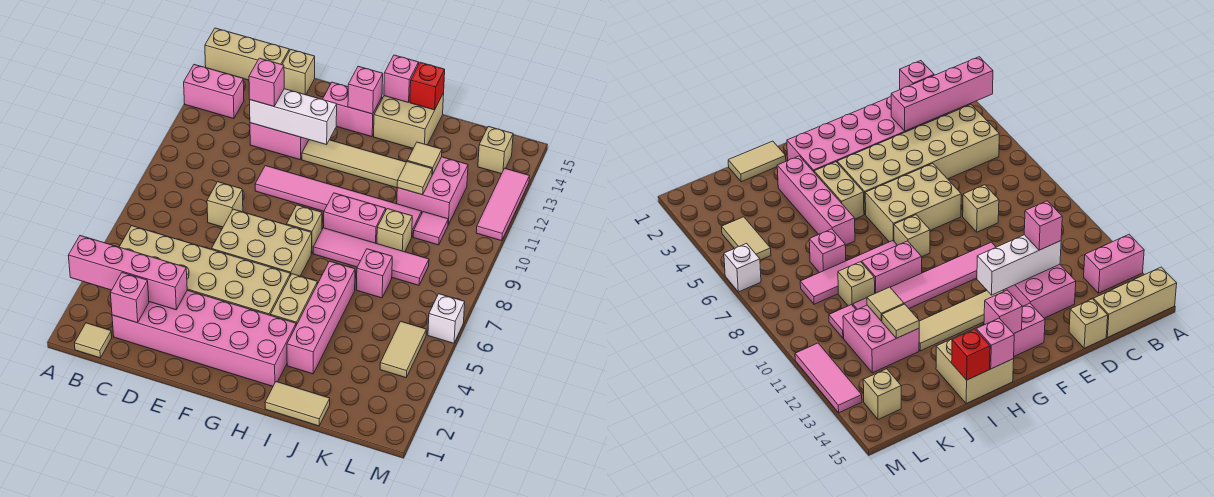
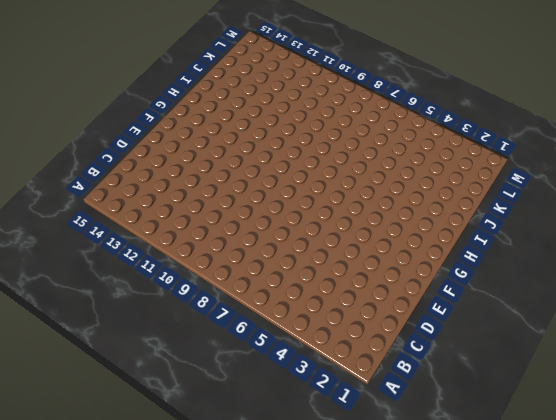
none -> pink brick A13:B13 level 1
none -> tan brick A15:C15 level 1
none -> tan tile B1 level 1
none -> tan brick B4:G5 level 1

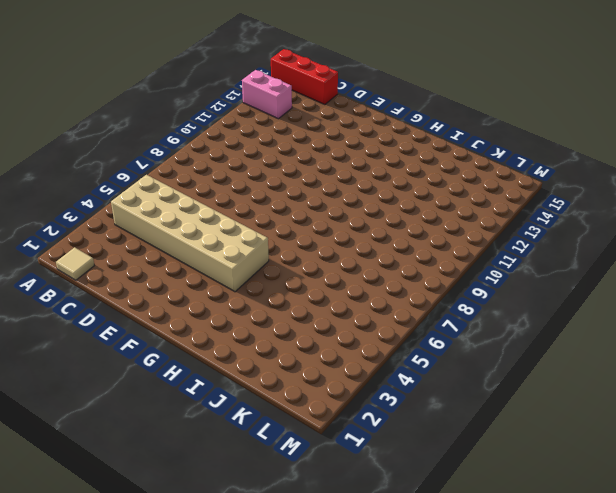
red brick A15:C15 level 1 -> tan brick A15:C15 level 1
none -> pink brick C2:H3 level 1
none -> tan brick D8 level 1
none -> pink brick D12:E13 level 1
none -> tan brick D15 level 1

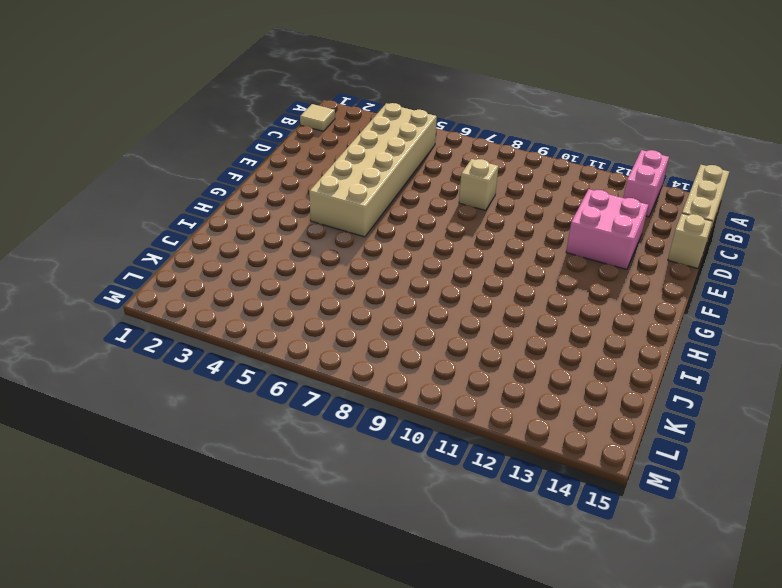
none -> pink brick C2:H3 level 1
none -> tan brick E6:G7 level 1
none -> pink tile E10:J10 level 1
none -> tan tile F12:I12 level 1

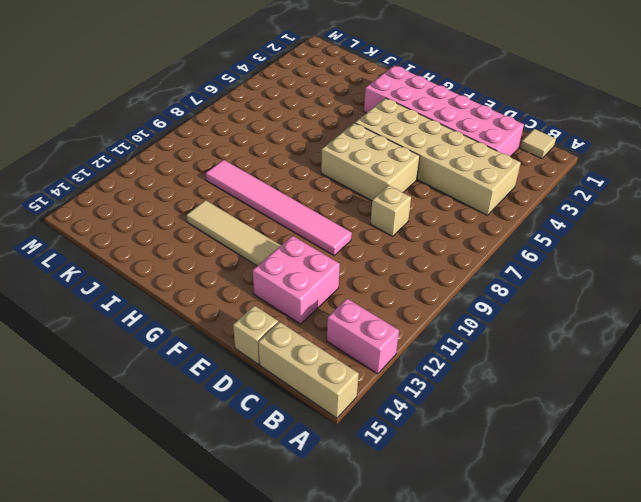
none -> pink brick F14:G14 level 1
none -> tan brick G8 level 1
none -> tan brick H4:H5 level 1
none -> pink tile H8:K8 level 1

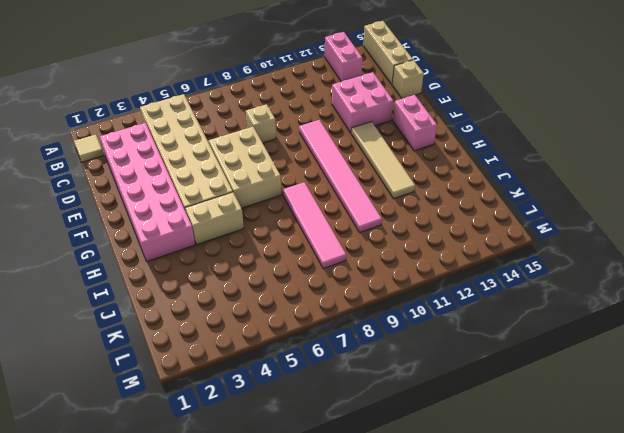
none -> tan brick G8 level 1
none -> pink brick H9:I9 level 1
none -> tan brick H14:I15 level 1
none -> tan tile I1:J1 level 1

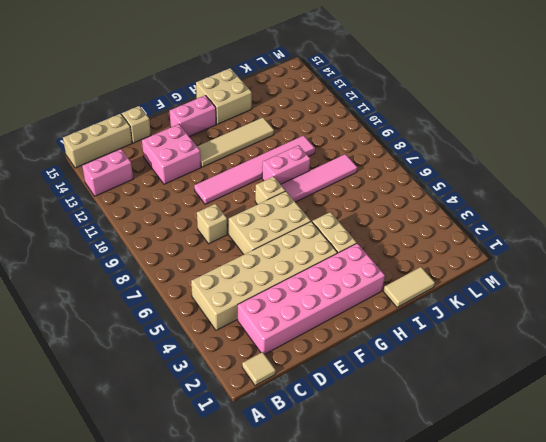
none -> pink brick I3:I6 level 1
none -> pink brick J7 level 1
none -> tan brick J9 level 1
none -> pink brick J11:K12 level 1

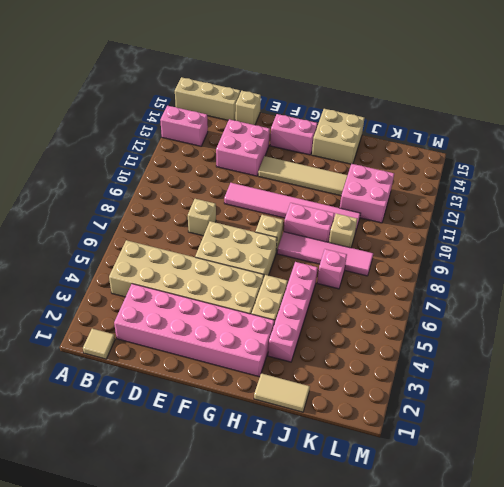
none -> pink tile K10 level 1
none -> tan tile L4:L5 level 1
none -> tan brick L14 level 1
none -> white brick M6 level 1

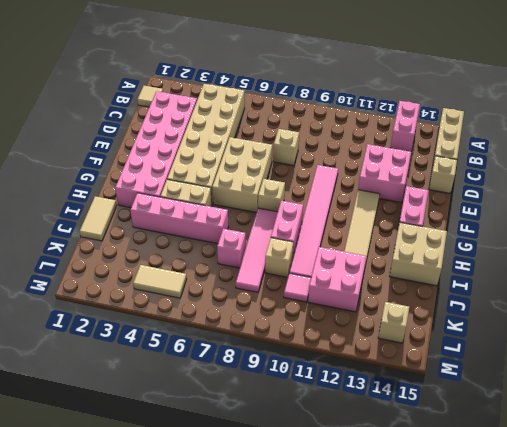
none -> white brick M6 level 1
none -> pink tile M11:M13 level 1
none -> pink brick A3:D3 level 2
none -> pink brick C2 level 2

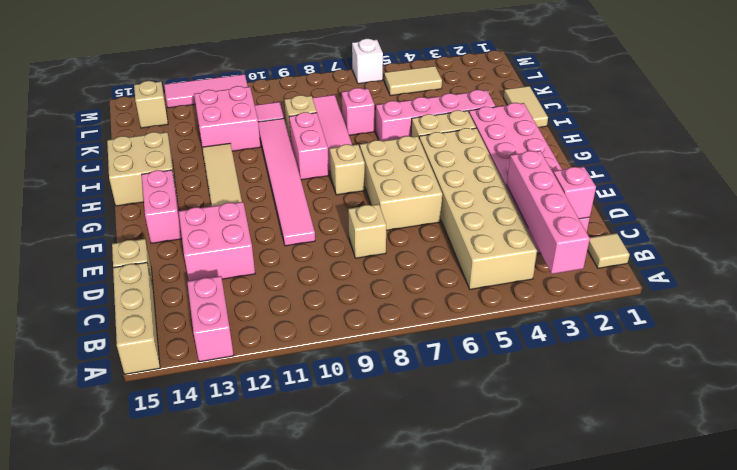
none -> white brick D12:F12 level 2
none -> pink brick G14 level 2
none -> pink brick H15 level 2
none -> red brick I15 level 2

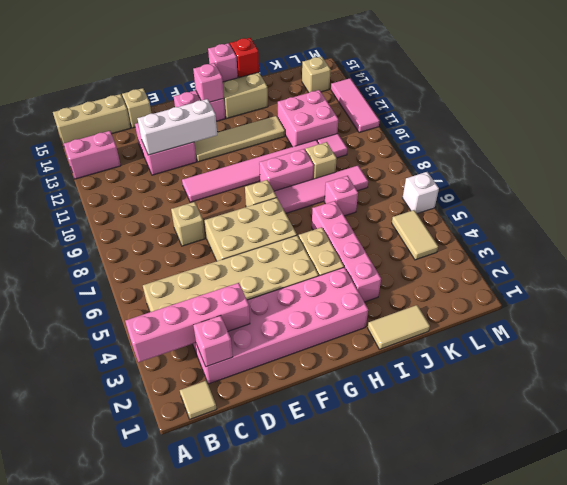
none -> tan tile J11 level 2
none -> tan tile J12 level 2
none -> pink brick D12 level 3

